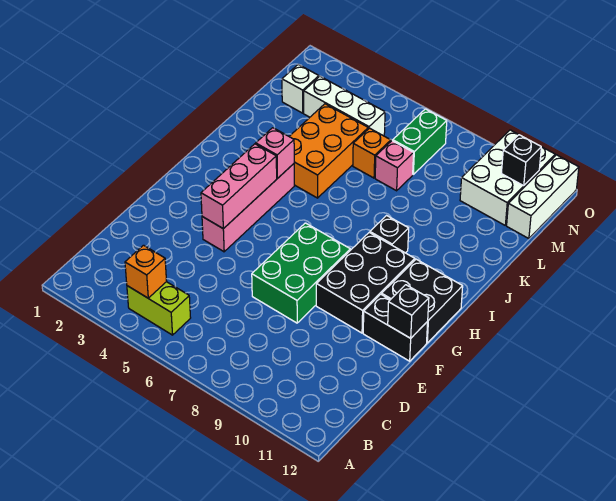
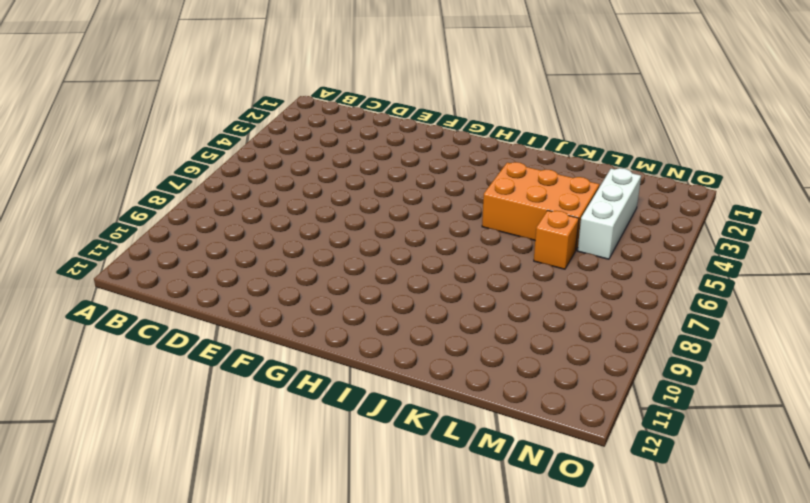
none -> lime brick B4:B5 level 1
none -> green brick E7:G8 level 1
none -> pink brick F4:I4 level 1

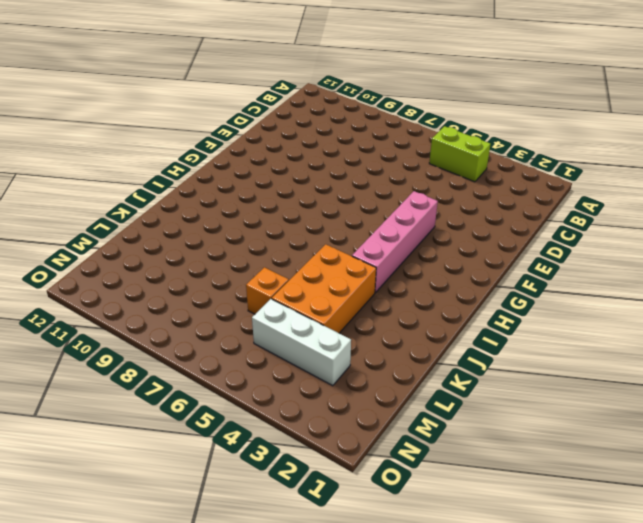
none -> green brick E7:G8 level 1
none -> black brick F9:H10 level 1
none -> black brick F11:F12 level 1

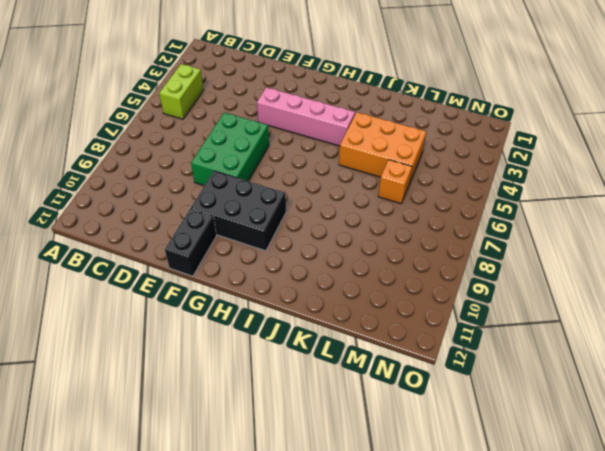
green brick E6:F8 level 1 -> green brick E7:G8 level 1
none -> black brick G11:H12 level 1
none -> black brick I9 level 1
none -> pink brick L7 level 1

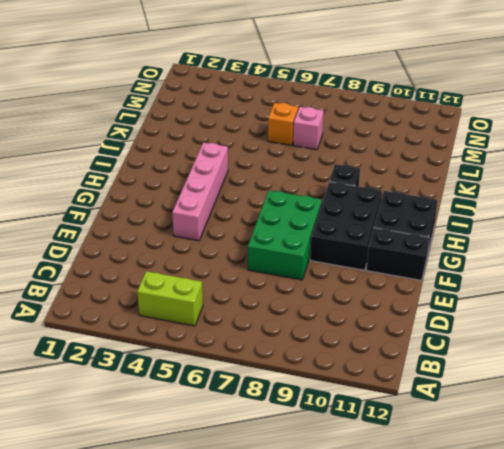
none -> orange brick J4:L5 level 1
none -> white brick M2 level 1
none -> white brick M3:M5 level 1

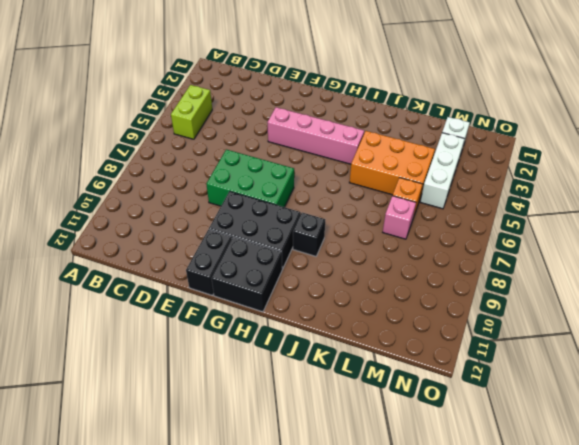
none -> green brick M7:N7 level 1
none -> white brick M10:O11 level 1
none -> white brick M12:O12 level 1

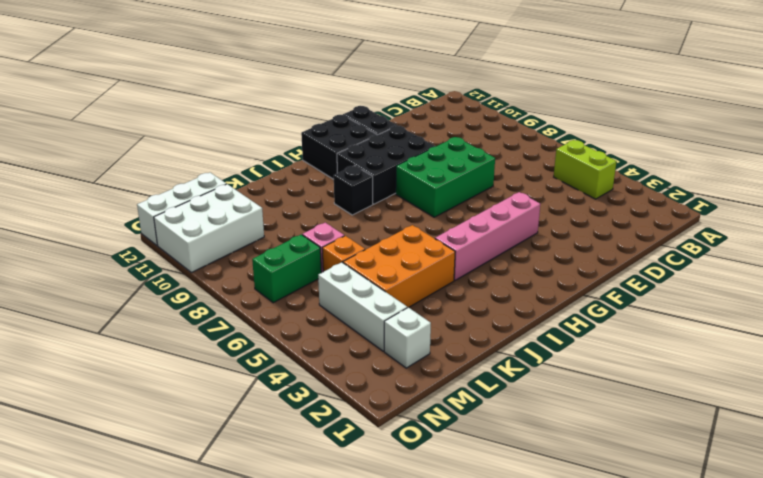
none -> orange brick B4 level 2
none -> pink brick F4:H4 level 2
none -> black brick F12 level 2

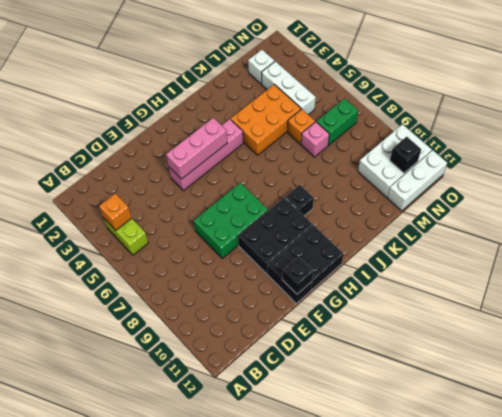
none -> pink brick I4 level 2

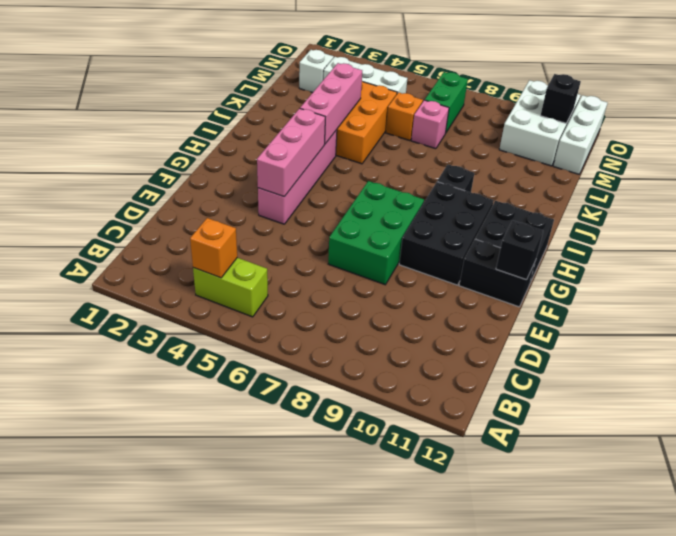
pink brick I4:K4 level 2 -> pink brick I4 level 2

